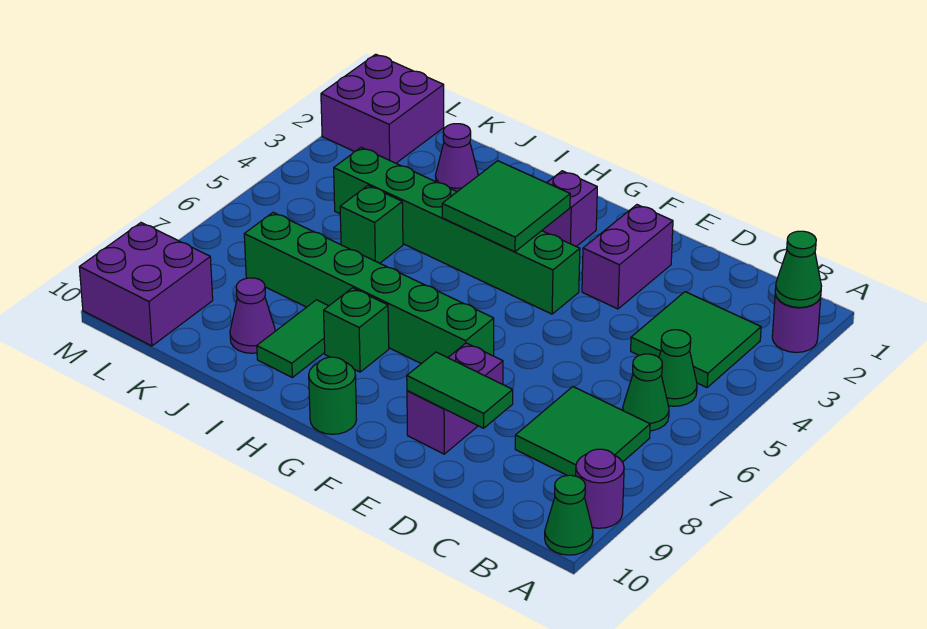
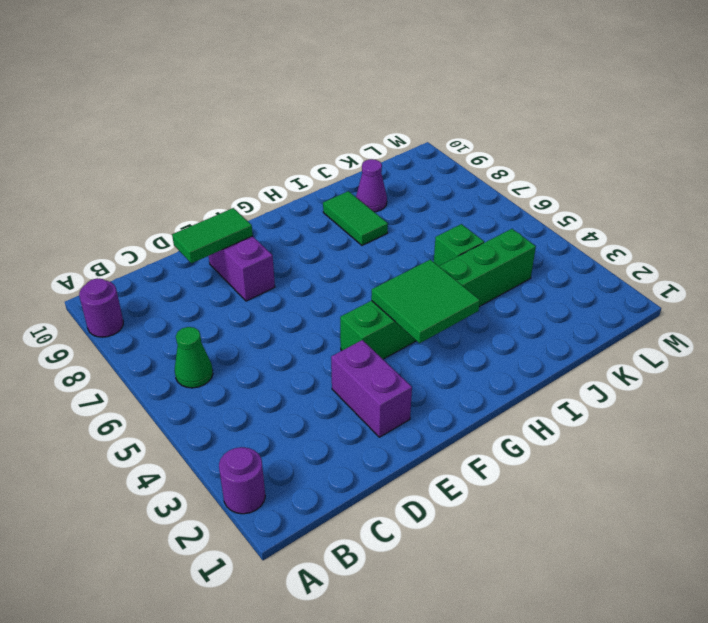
none -> green cone A10 level 1
none -> green tile B3:C4 level 1
none -> green cone B5 level 1

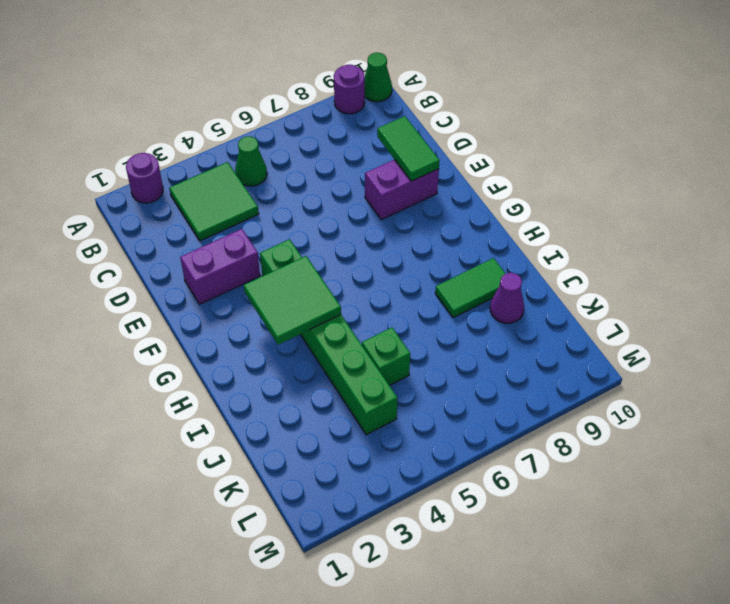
none -> green cone B6 level 1
none -> green tile B7:C8 level 1
none -> green brick F7:K7 level 1

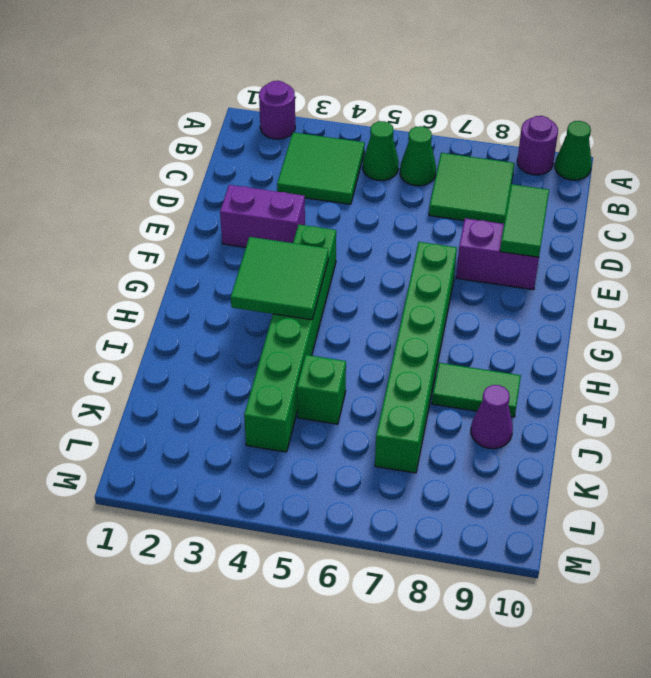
none -> purple brick G2 level 1
none -> green round brick G10 level 1
none -> green brick H8 level 1

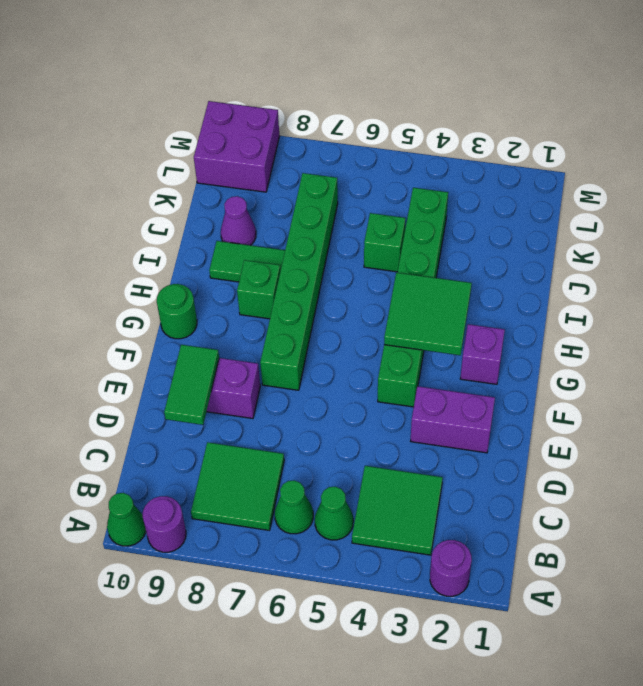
none -> purple cone J2 level 1
none -> purple brick L1:M2 level 1
none -> green cone A2 level 2

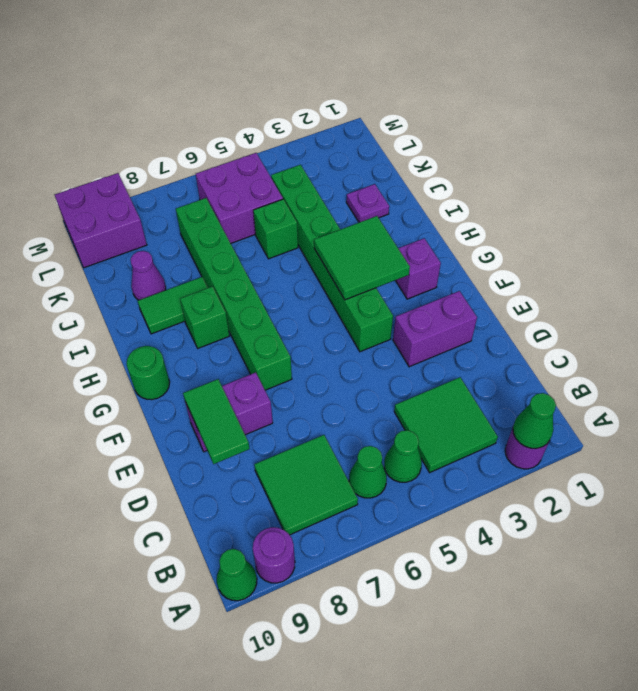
purple plate J2 level 1 -> purple cone J2 level 1
purple brick K5:L6 level 1 -> purple brick L1:M2 level 1

